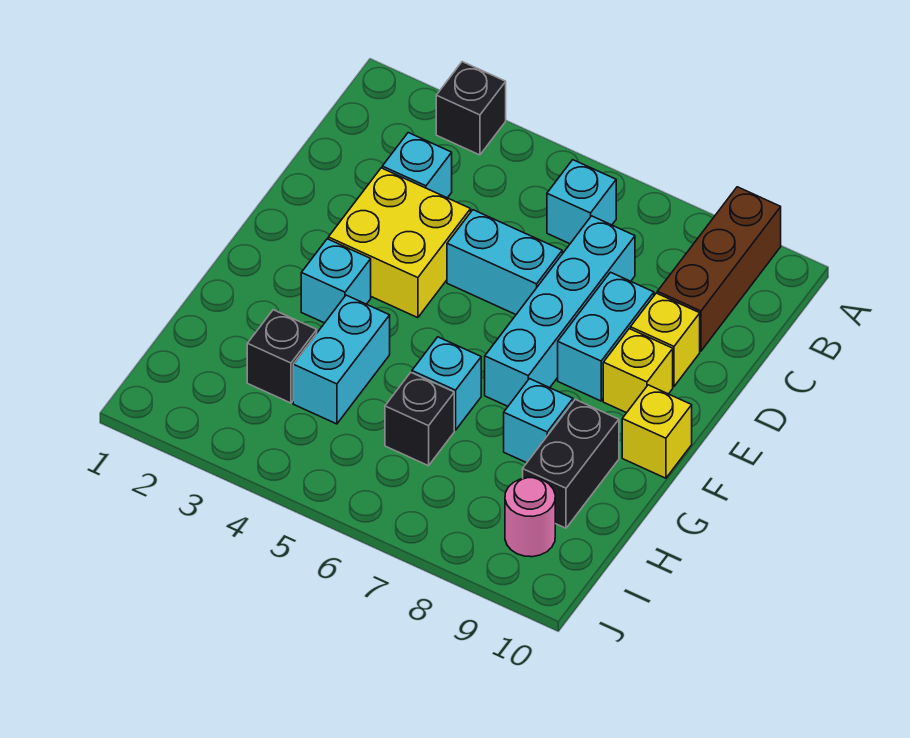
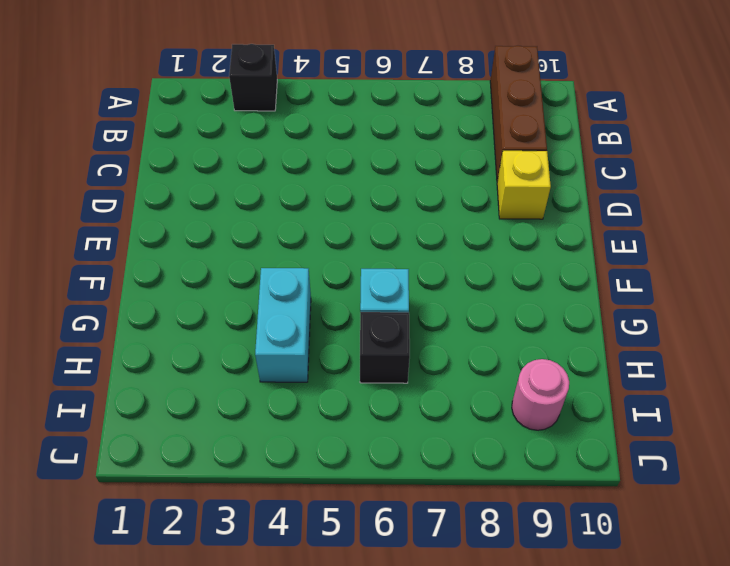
none -> cyan brick B6 level 1
none -> cyan brick C3 level 1
none -> cyan brick C7:F7 level 1

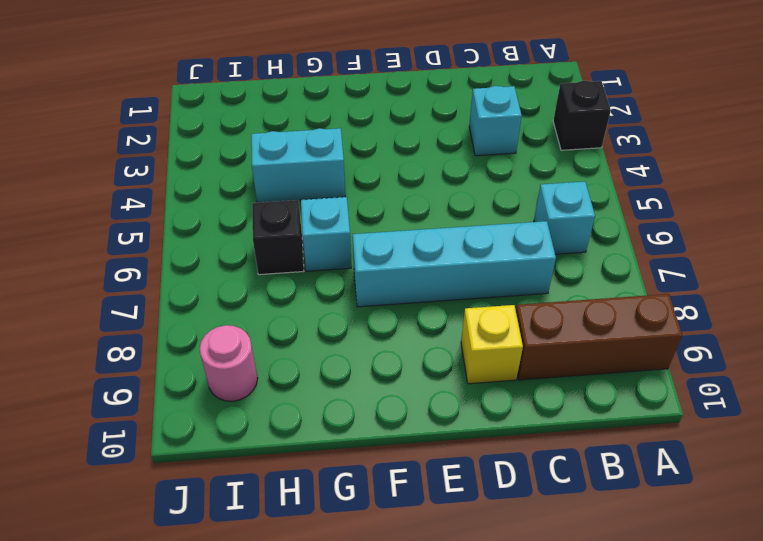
none -> yellow brick D3:E4 level 1
none -> cyan brick D5:D6 level 1
none -> cyan brick D8:E8 level 1

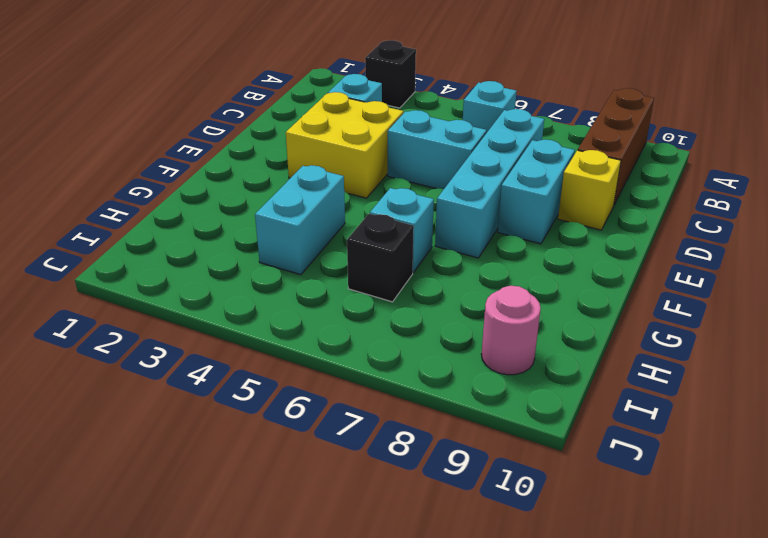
none -> yellow brick E9 level 1
none -> cyan brick F3 level 1
none -> yellow brick F10 level 1

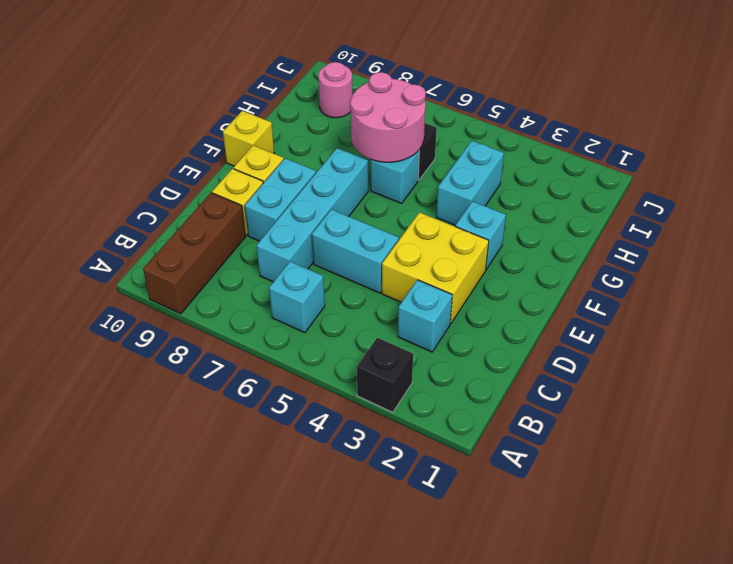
pink round brick G6:H7 level 2 -> none
none -> cyan brick G8 level 1
none -> black brick G9:H9 level 1
none -> black brick H3 level 1

